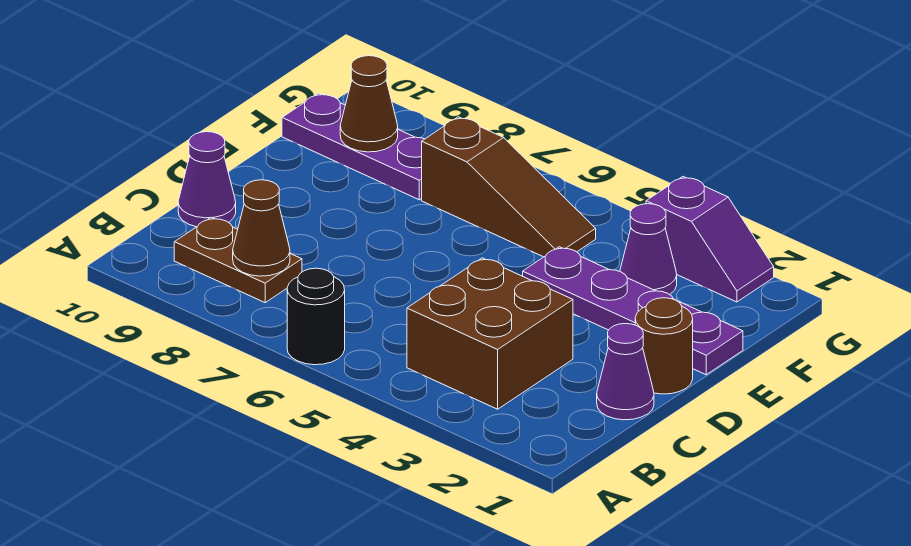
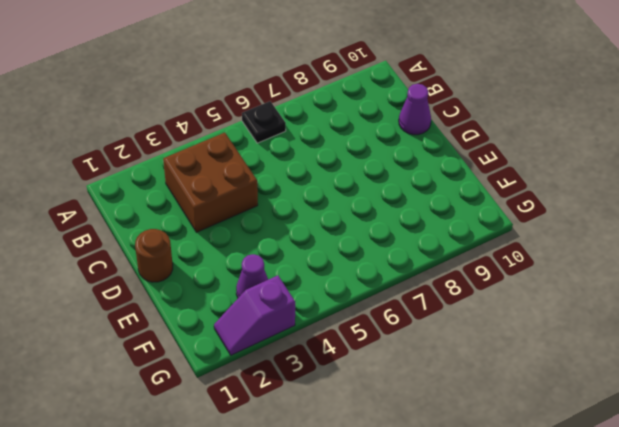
black plate A6 level 1 -> black round brick A6 level 1
none -> brown plate B8:B9 level 1
none -> purple cone C1 level 1
none -> purple plate E1:E4 level 1

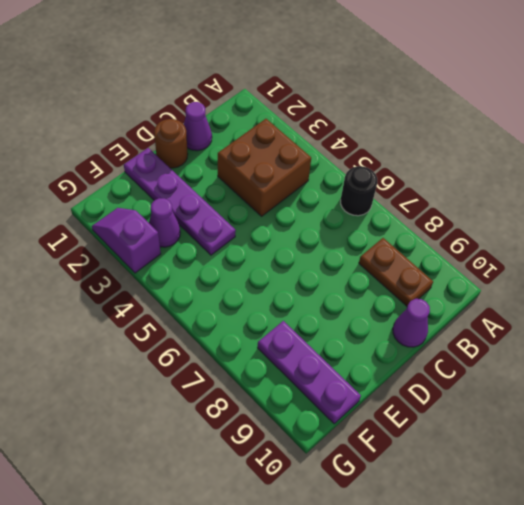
none -> brown slope F5:F7 level 1 top 7
none -> brown cone B8 level 2
none -> brown cone F9 level 2

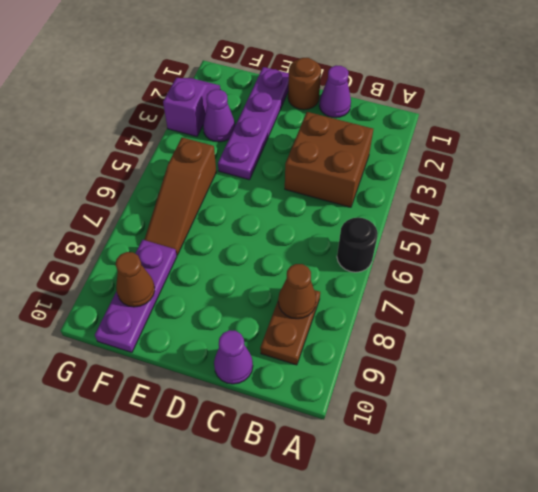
brown slope F5:F7 level 1 top 5 -> brown slope F5:F7 level 1 top 7

